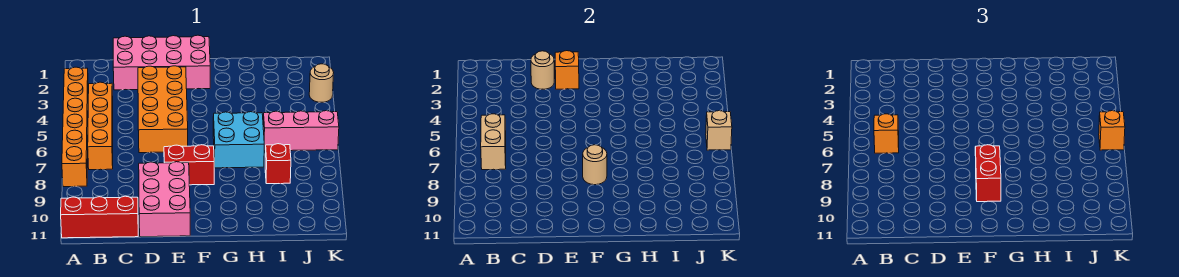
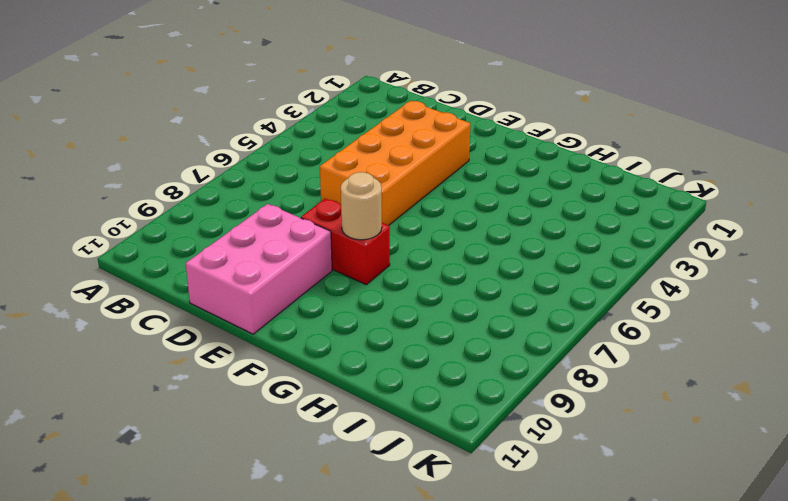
none -> orange brick A3:A8 level 1
none -> red brick A11:C11 level 1
none -> orange brick B4:B7 level 1

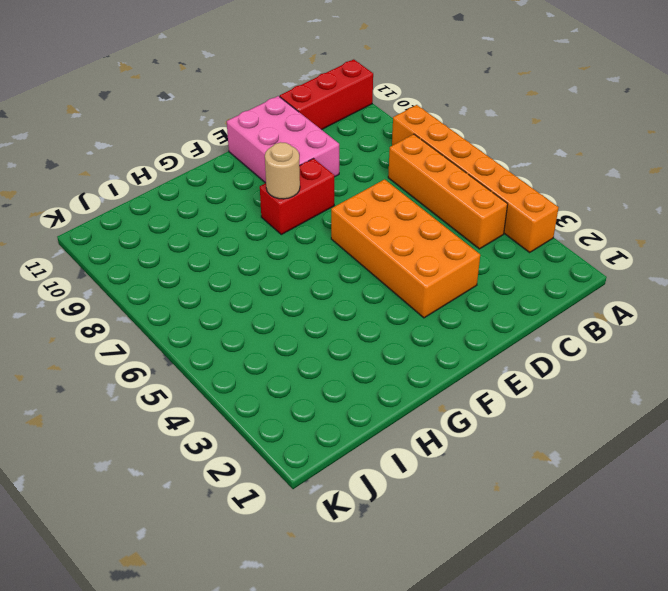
none -> pink brick C1:F2 level 1
none -> cyan brick G6:H7 level 1
none -> pink brick I6:K6 level 1

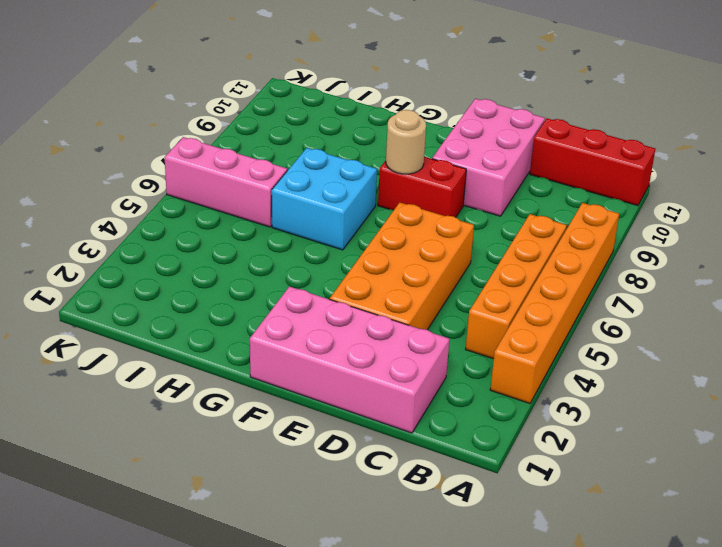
none -> red brick I8 level 1
none -> tan round brick K3 level 1
none -> tan brick B6:B7 level 2

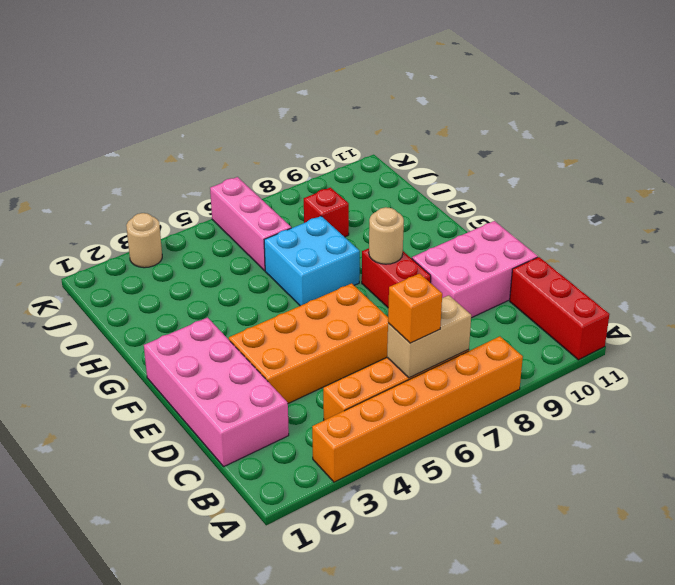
none -> tan round brick D2 level 2
none -> orange brick E2 level 2
none -> tan brick K6 level 2

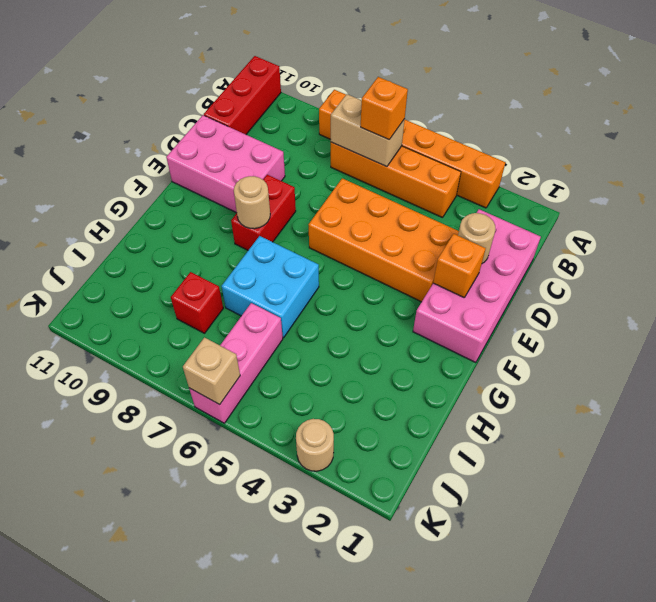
none -> red brick F8:F9 level 3
none -> orange brick K6 level 3

